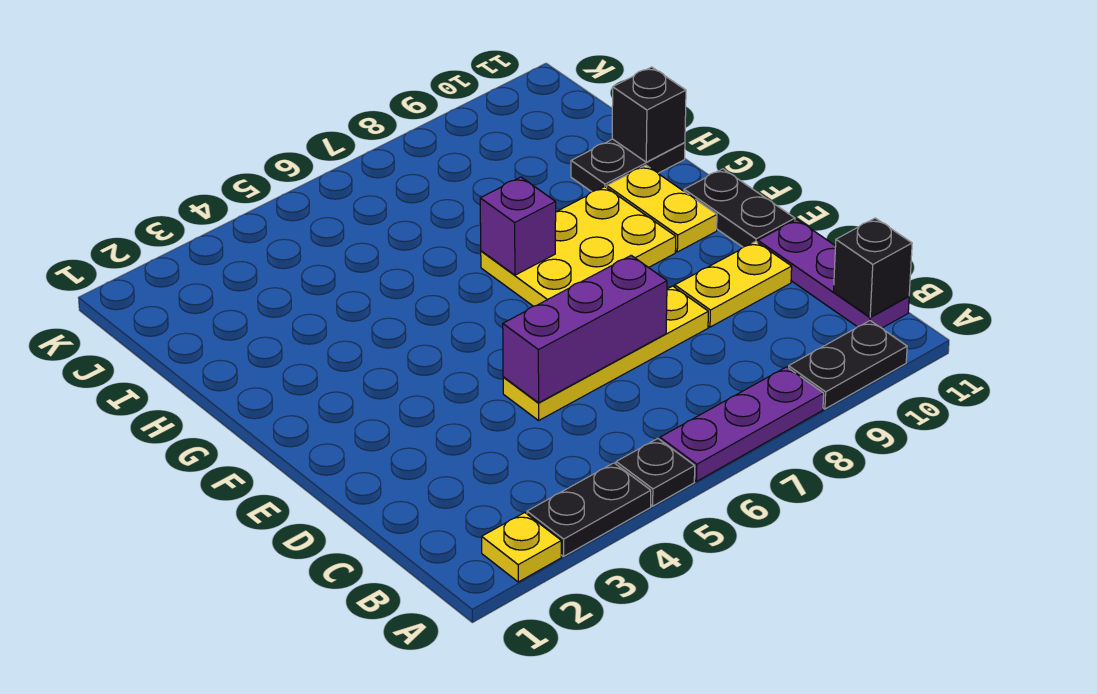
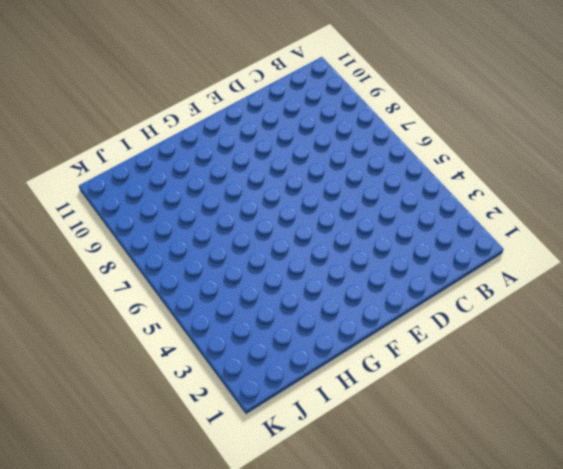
none -> yellow plate A2 level 1
none -> black plate A3:A4 level 1
none -> black plate A5 level 1

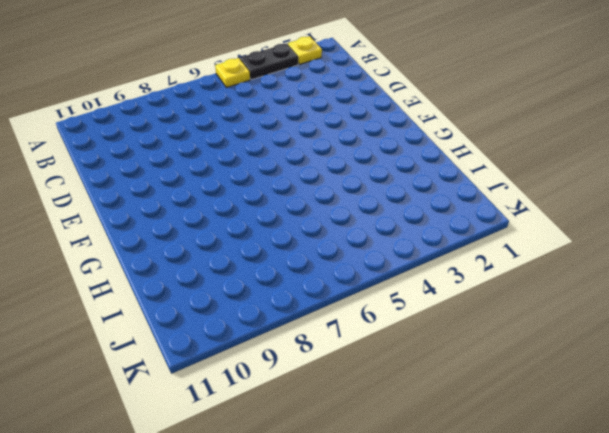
yellow plate A5 level 1 -> black plate A5 level 1
none -> purple plate A6:A8 level 1
none -> black plate A9:A10 level 1
none -> purple plate B11:D11 level 1

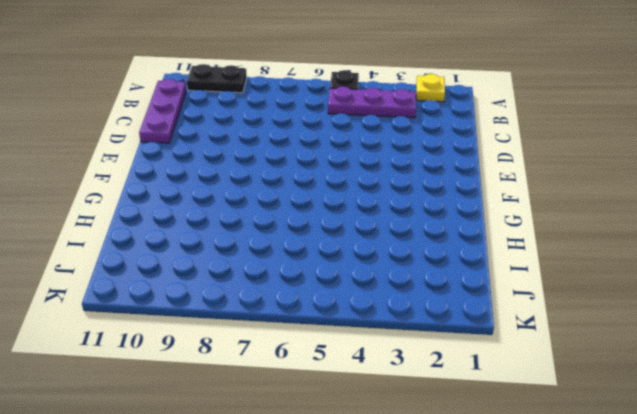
purple plate B3:B5 level 1 -> purple plate A6:A8 level 1
none -> black plate A3:A4 level 1
none -> yellow plate D5:D8 level 1
none -> yellow plate D9:D10 level 1

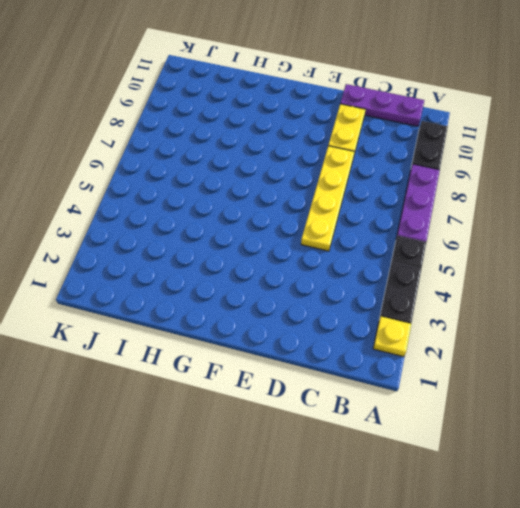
none -> black plate E11:F11 level 1
none -> yellow plate F7:G9 level 1
none -> yellow plate F10:G10 level 1

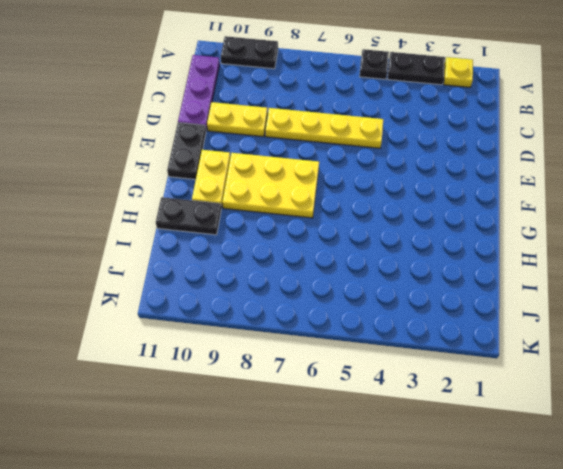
none -> purple plate A6:A8 level 1
none -> black brick B11 level 2
none -> purple brick D5:D7 level 2

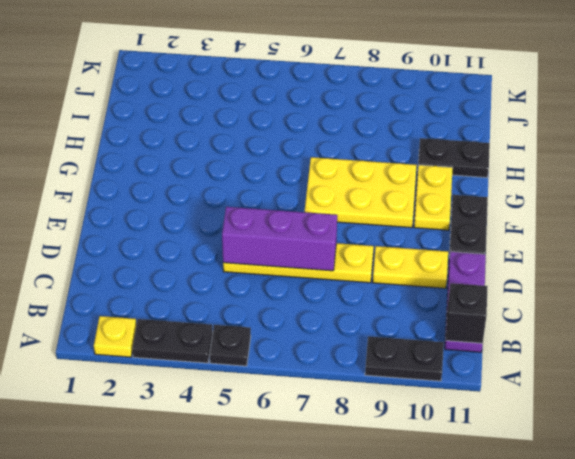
none -> purple plate A6:A8 level 1
none -> purple brick G7 level 2
none -> black brick H11 level 2

